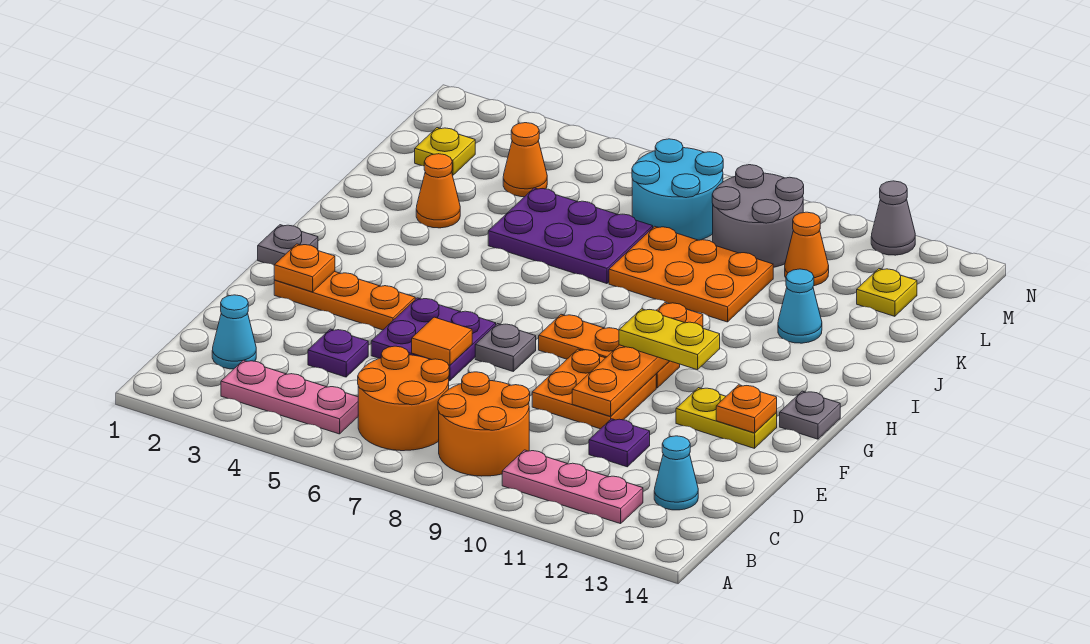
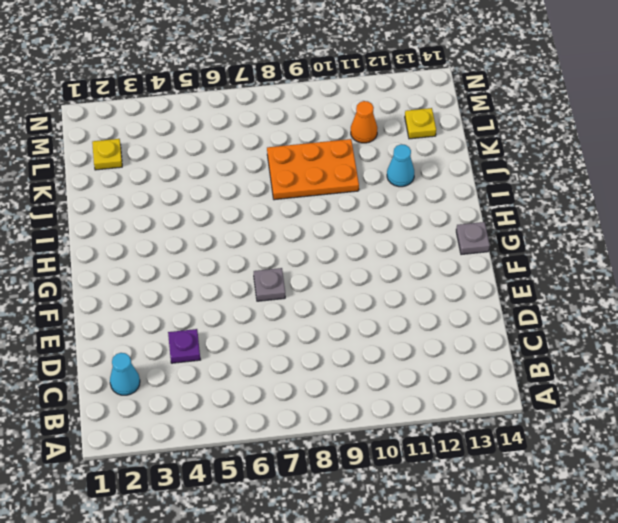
none -> pink plate B3:B5 level 1
none -> orange round brick B6:C7 level 1
none -> orange round brick B8:C9 level 1
none -> pink plate B10:B12 level 1

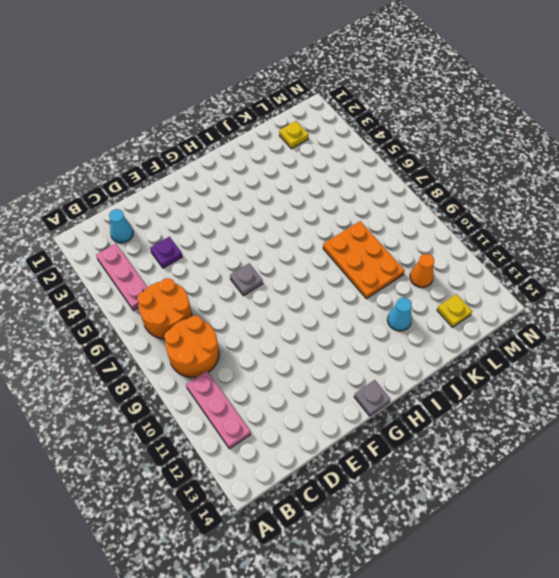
none -> cyan cone C13 level 1
none -> purple plate D11 level 1
none -> purple plate E5:F6 level 1
none -> orange plate E9:F10 level 1

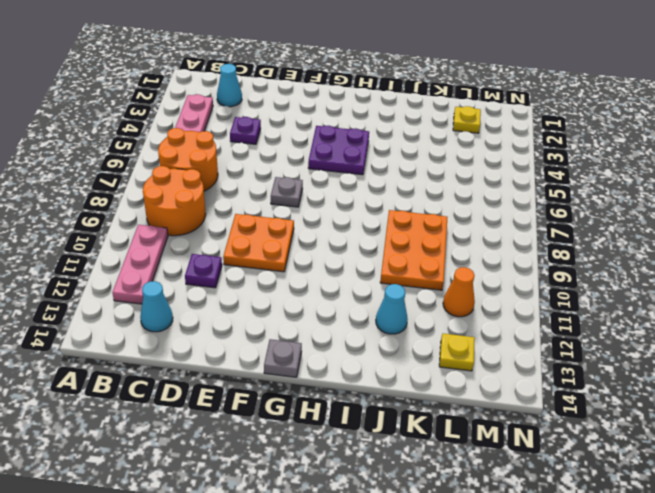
purple plate G4:H5 level 1 -> purple plate E5:F6 level 1
none -> orange plate F2:F4 level 1
none -> yellow plate F12:F13 level 1
none -> grey plate G1 level 1
none -> orange plate G8:G10 level 1

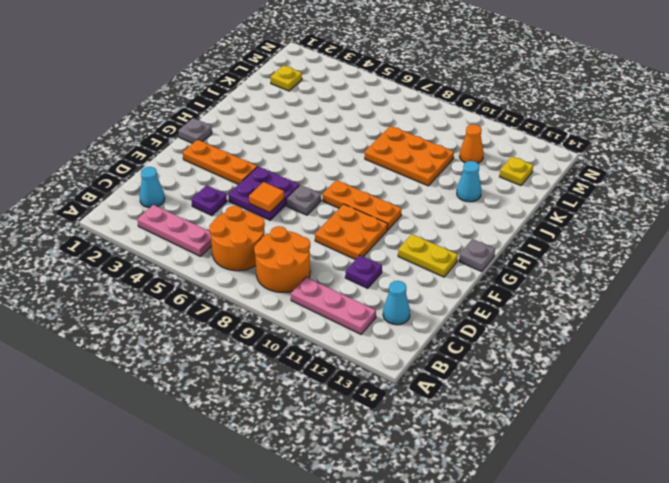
none -> orange cone J3 level 1
none -> purple plate J5:K7 level 1
none -> orange cone L4 level 1
none -> cyan round brick L7:M8 level 1

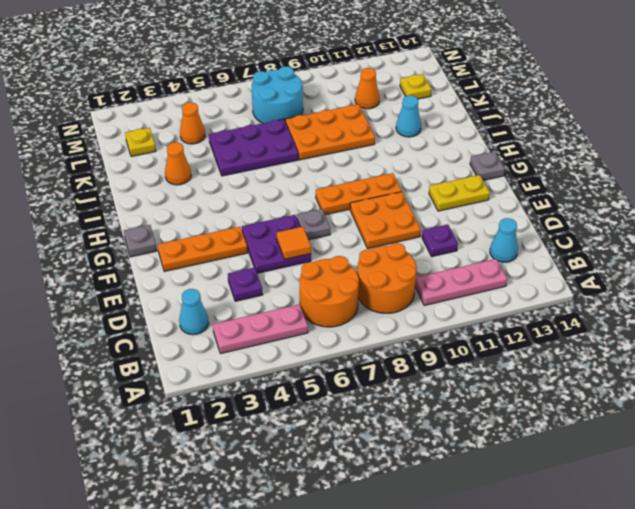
none -> grey round brick L9:M10 level 1
none -> grey cone N12 level 1
none -> orange plate E10:H10 level 2
none -> orange plate F2 level 2

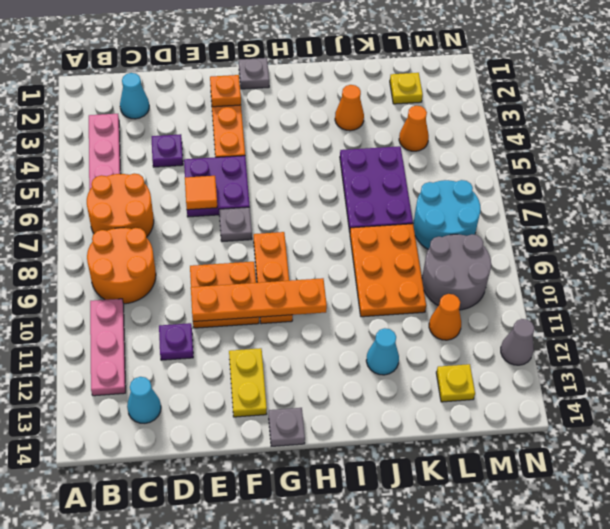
none -> orange plate F13 level 2
none -> yellow plate G10:G11 level 3

